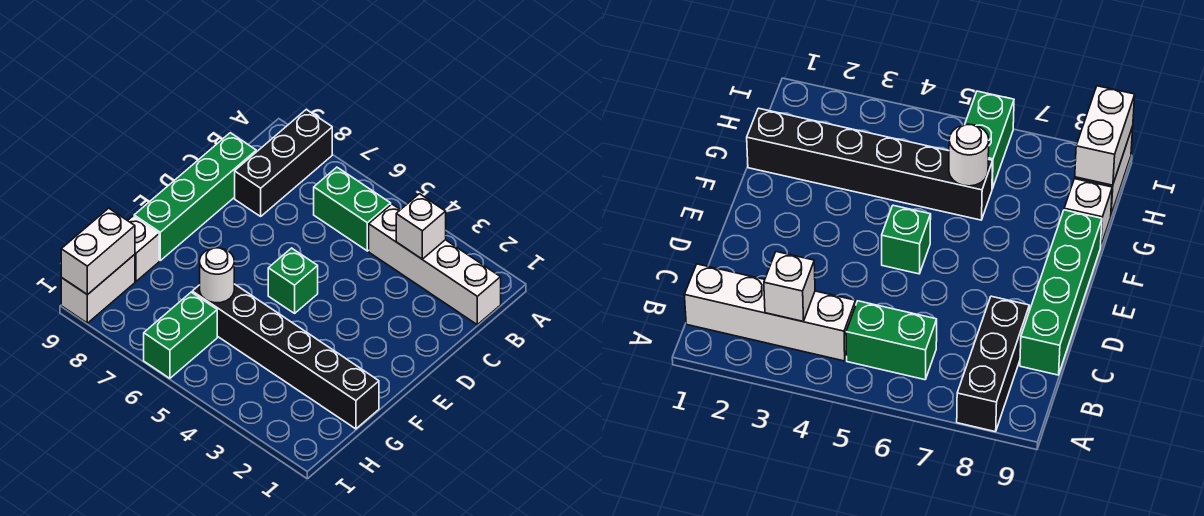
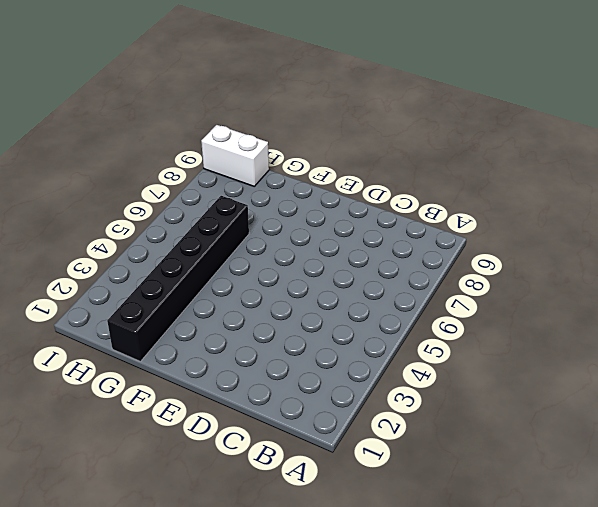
none -> black brick A8:C8 level 1
none -> white brick B1:B4 level 1
none -> green brick B5:B6 level 1

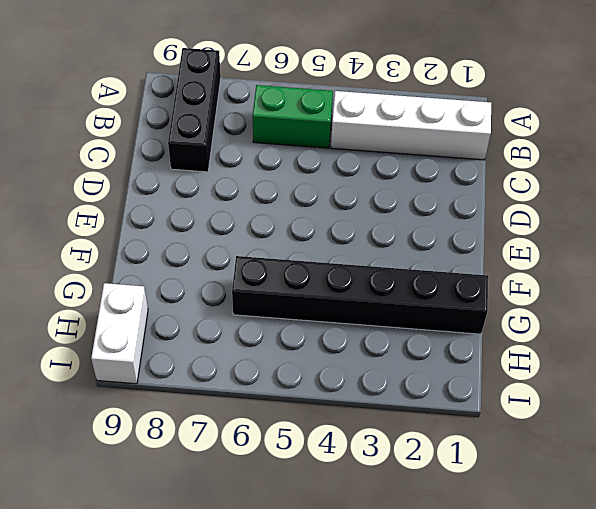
none -> green brick C9:F9 level 1
none -> green brick E5 level 1
none -> white brick G9 level 1

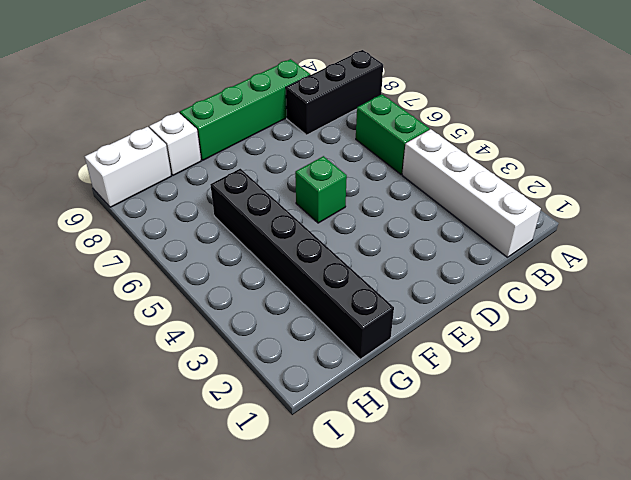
none -> green brick H6:I6 level 1
none -> white brick B3 level 2
none -> white round brick G6 level 2

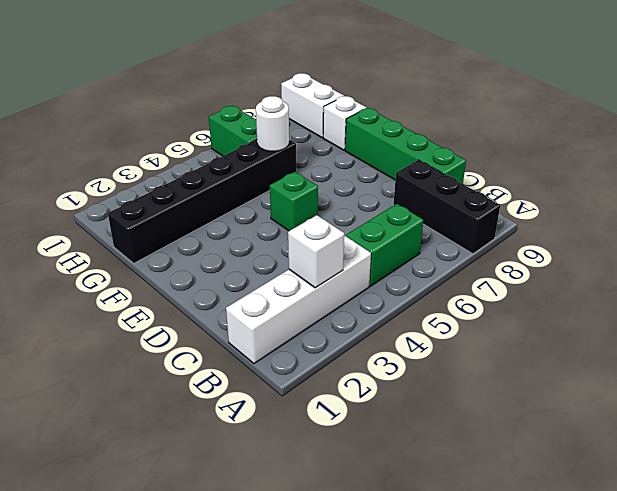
none -> white brick H9:I9 level 2

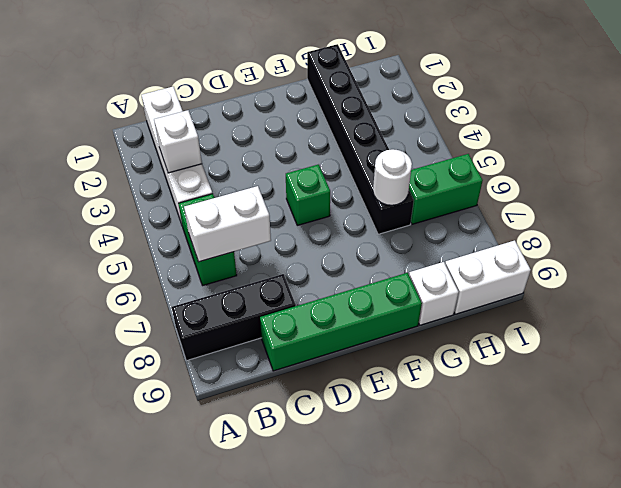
white brick B6:C6 level 2 -> white brick H9:I9 level 2

